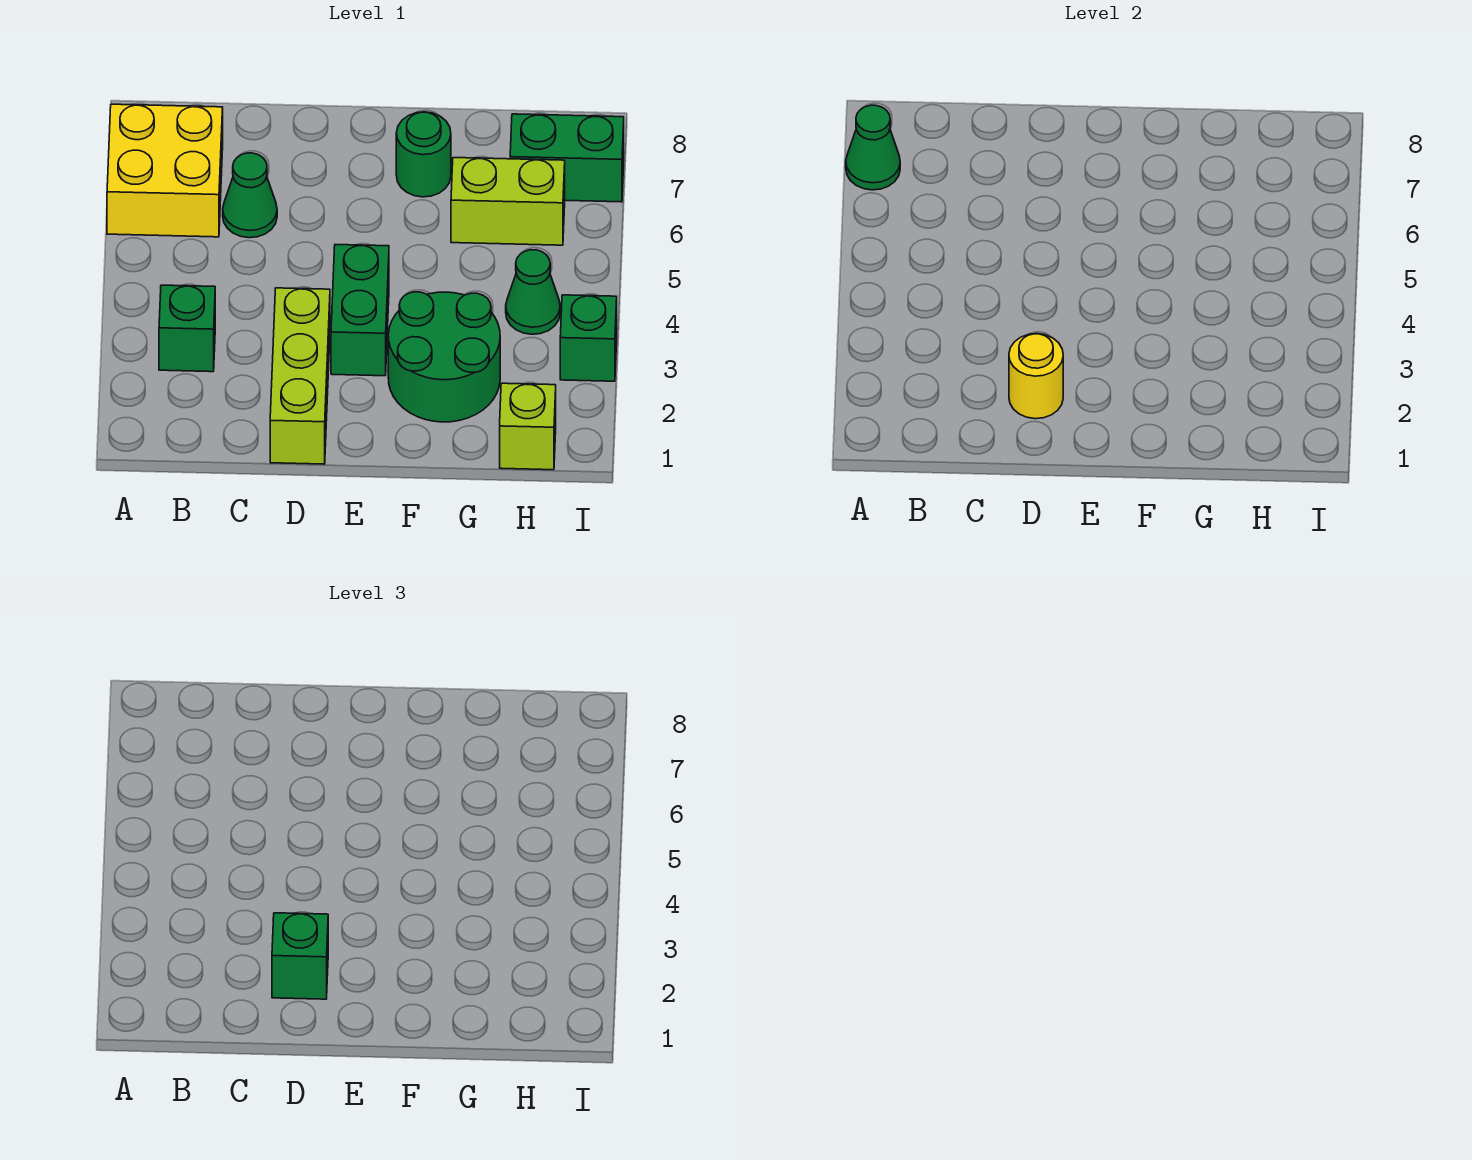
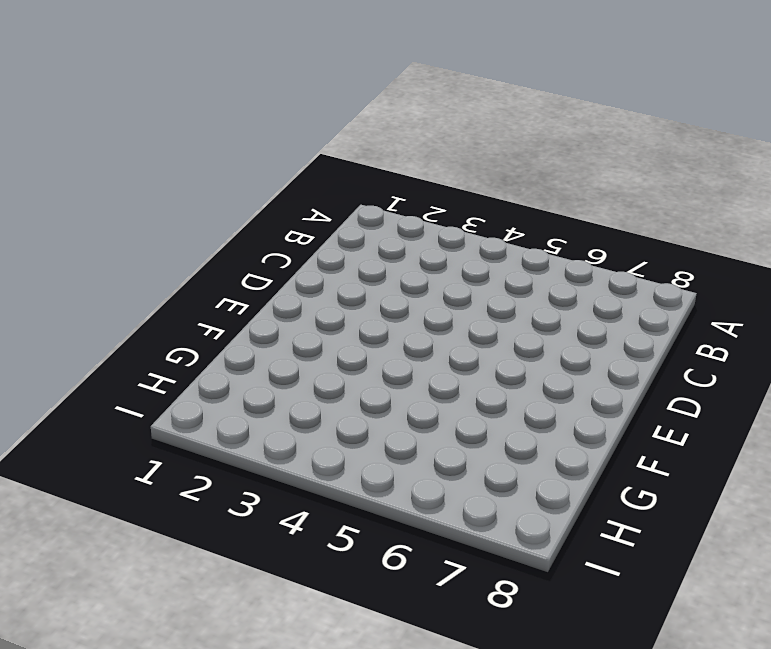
none -> yellow brick A6:B7 level 1
none -> green brick B3 level 1
none -> green cone C6 level 1

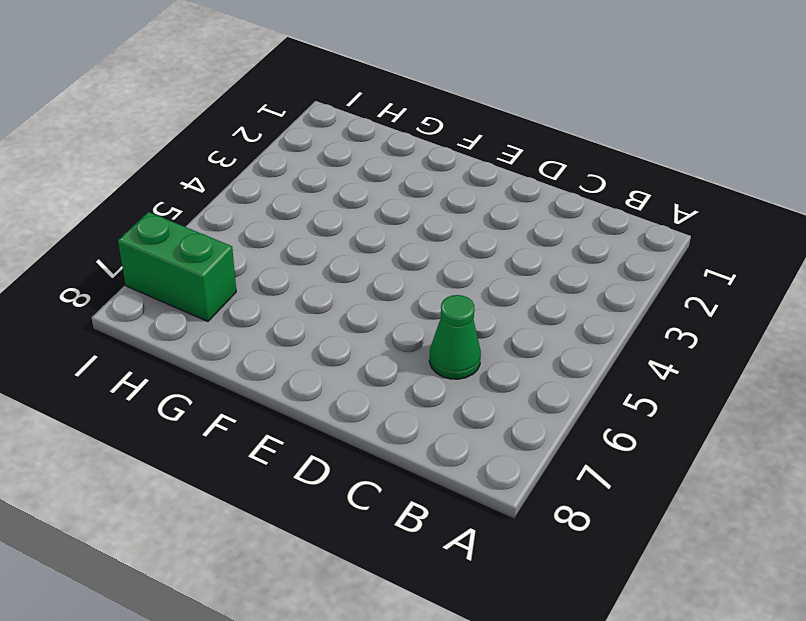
none -> yellow brick A6:B7 level 1
none -> green brick B3 level 1
none -> lime brick D1:D3 level 1

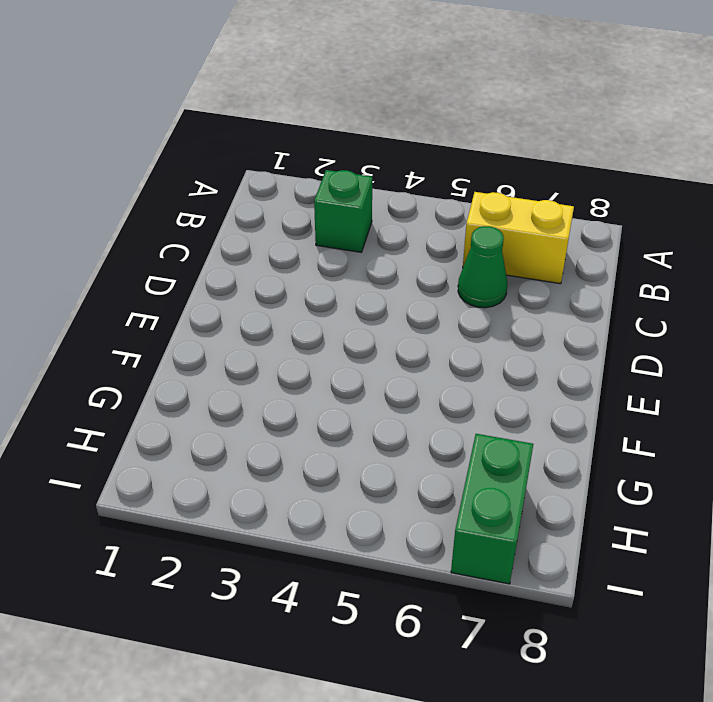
yellow brick B6:B7 level 1 -> yellow brick A6:B7 level 1
none -> lime brick D1:D3 level 1
none -> green brick E3:E4 level 1
none -> green round brick F2:G3 level 1

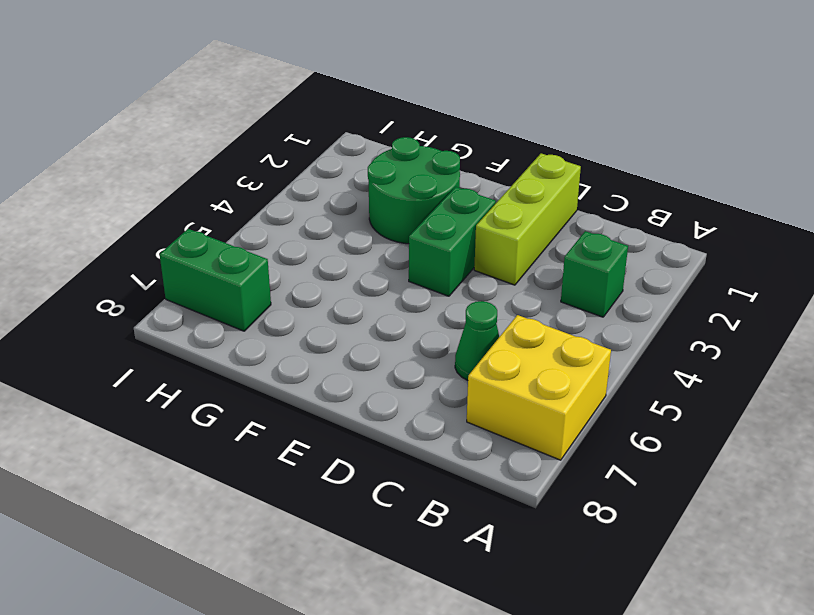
none -> green round brick F7 level 1
none -> lime brick G6:H6 level 1
none -> lime brick H1 level 1

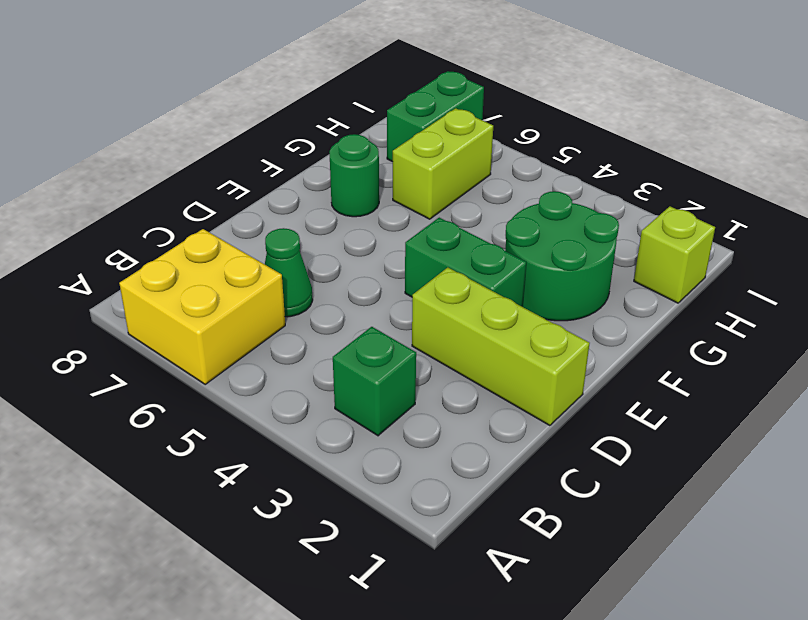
none -> green cone H4 level 1
none -> green brick I3 level 1
none -> green cone A7 level 2

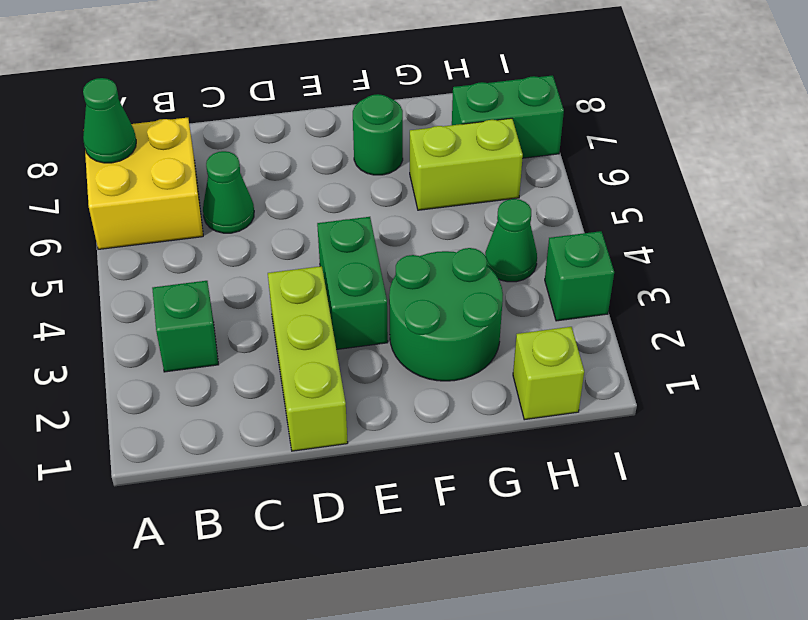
none -> yellow round brick D2 level 2
none -> green brick D2 level 3

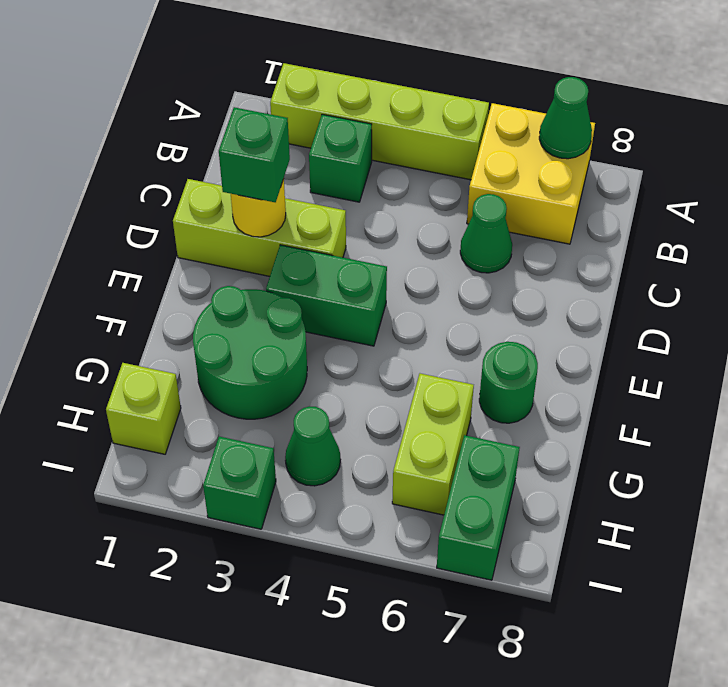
lime brick A2:A5 level 1 -> none

